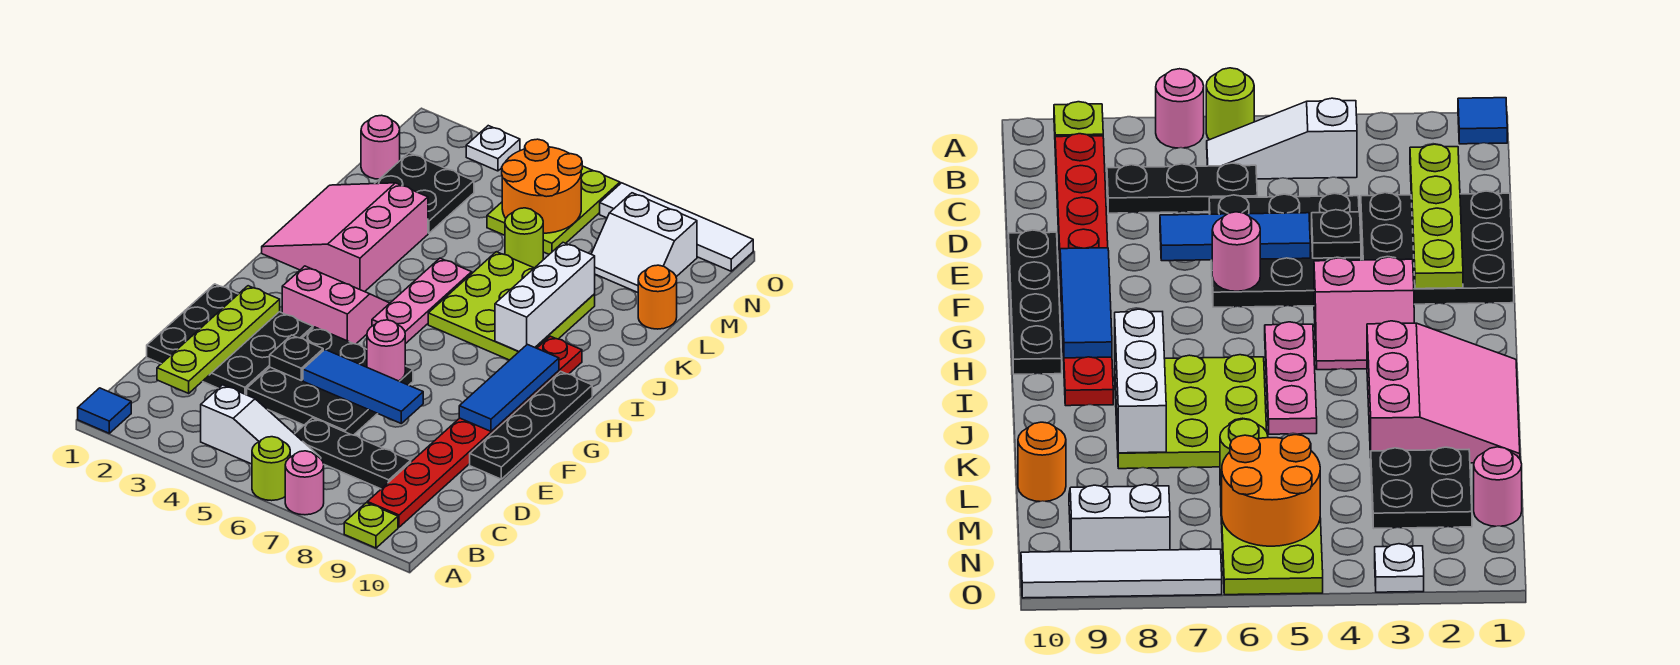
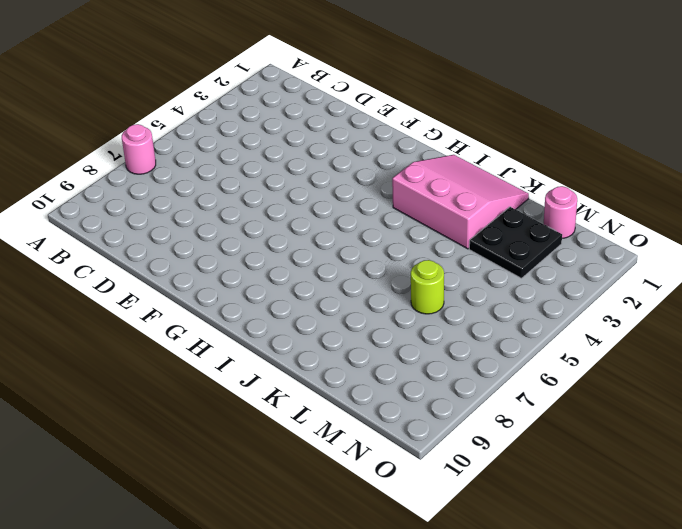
none -> blue tile A1 level 1
none -> lime round brick A6 level 1
none -> lime plate A9 level 1

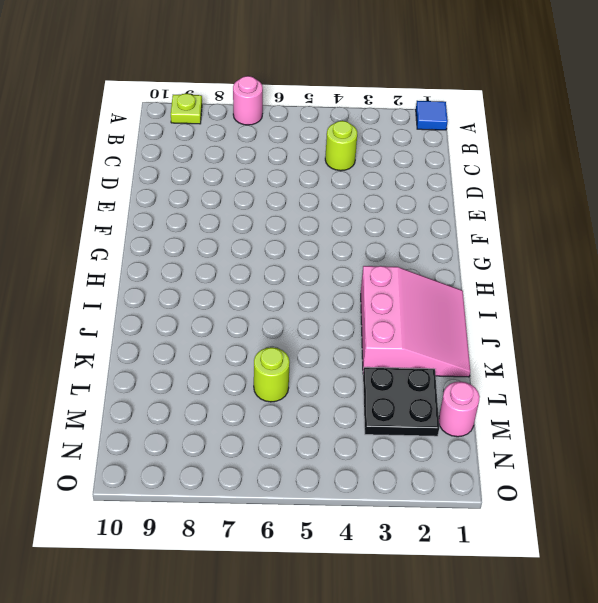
lime round brick C4 level 1 -> lime round brick A6 level 1
none -> white slope B4:B6 level 1 top 4
none -> red plate B9:I9 level 1
none -> black plate C6:C8 level 1

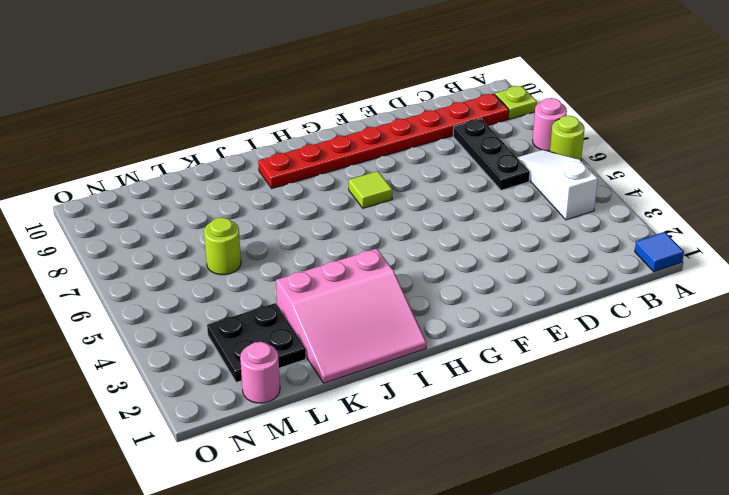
lime tile G7 level 1 -> none
none -> black plate D1:F3 level 1
none -> black plate D4:F6 level 1
none -> black plate E10:H10 level 1

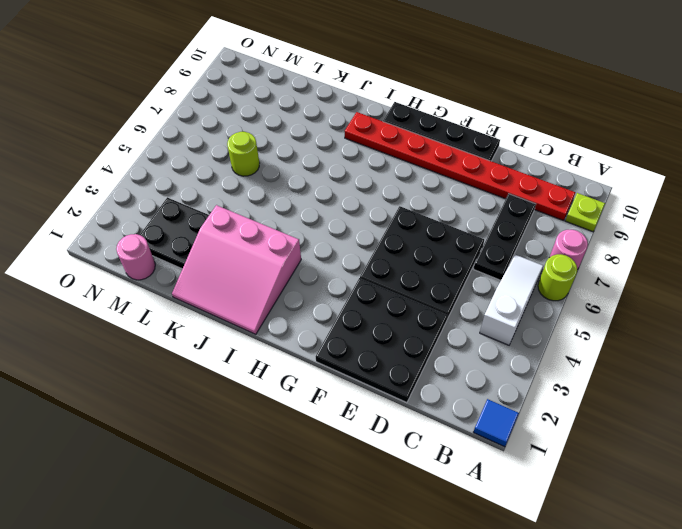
none -> pink slope G3:H4 level 1 top G
none -> pink plate H5:J5 level 1
none -> lime plate I6:K8 level 1

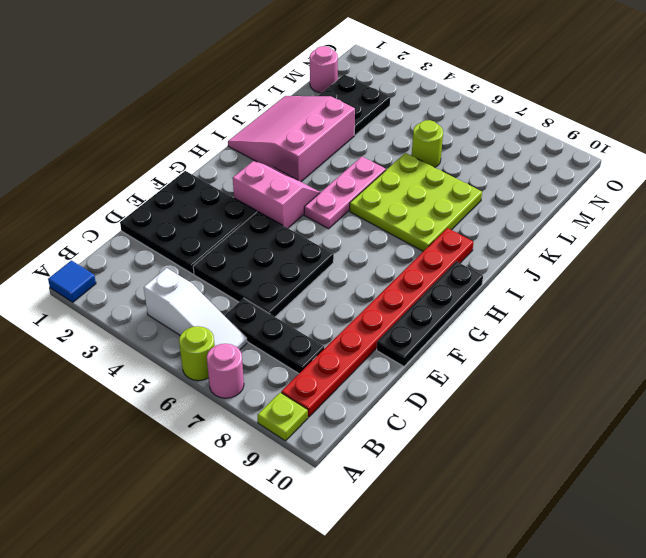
none -> orange round brick L10 level 1
none -> lime plate M5:O6 level 1
none -> white slope M8:N9 level 1 top N

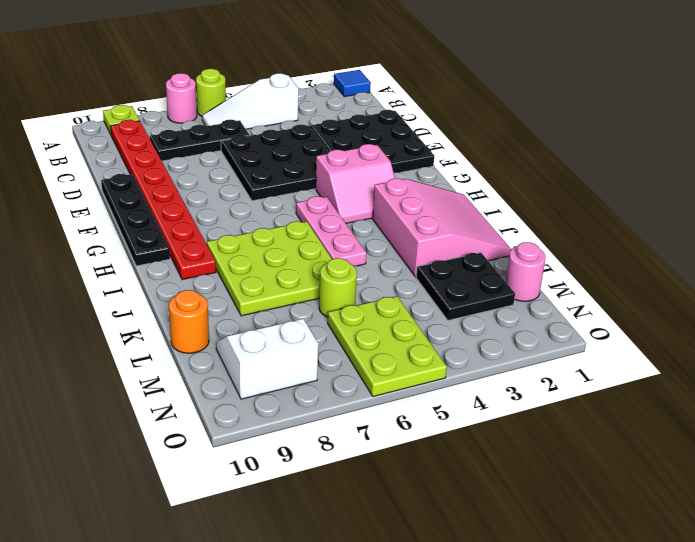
none -> white plate O3 level 1
none -> white tile O7:O10 level 1
none -> lime plate C2:F2 level 2

